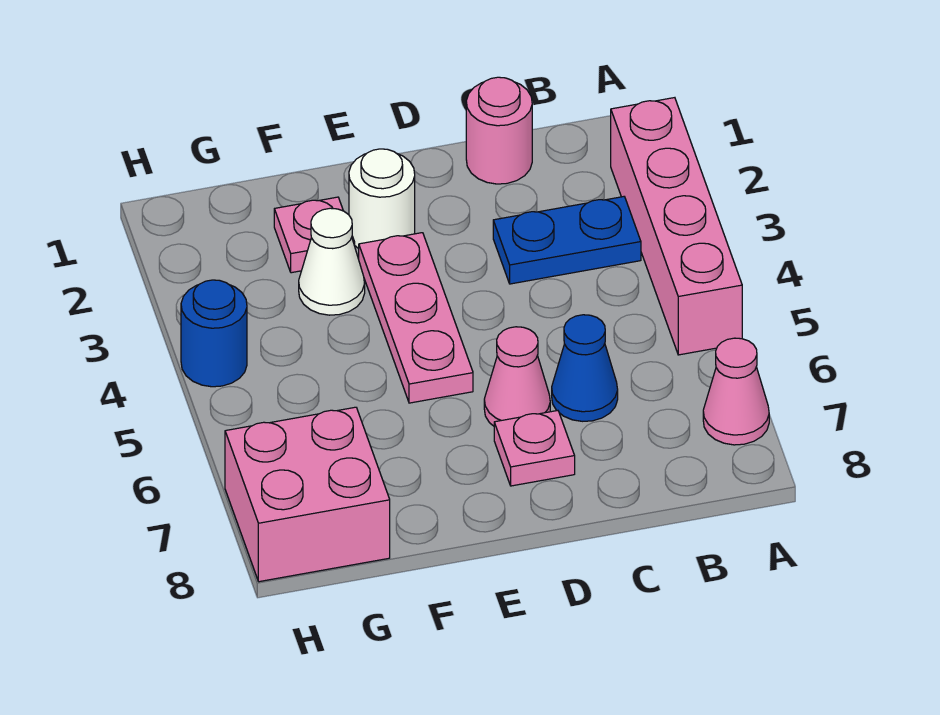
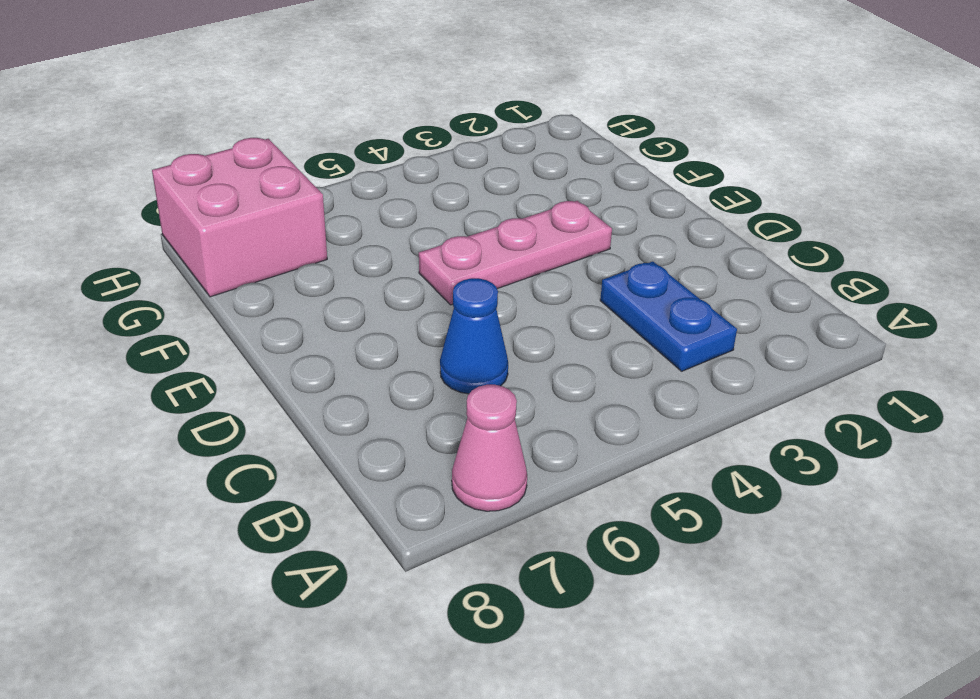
none -> pink brick A2:A5 level 1
none -> pink round brick C1 level 1
none -> pink cone D6 level 1

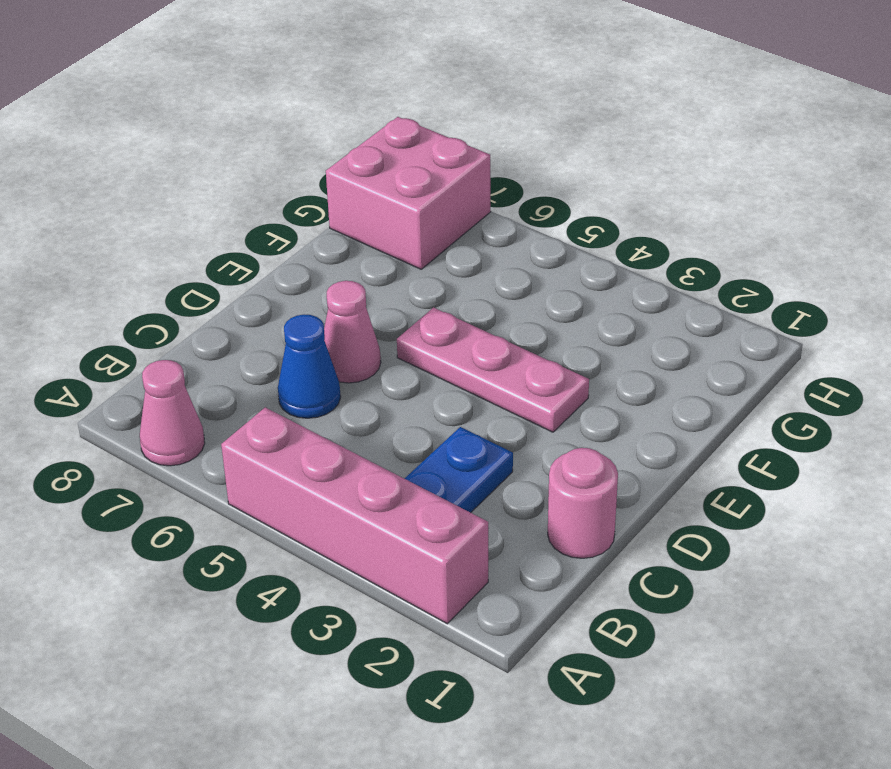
none -> pink plate D7 level 1
none -> white round brick E2 level 1
none -> pink plate F2 level 1

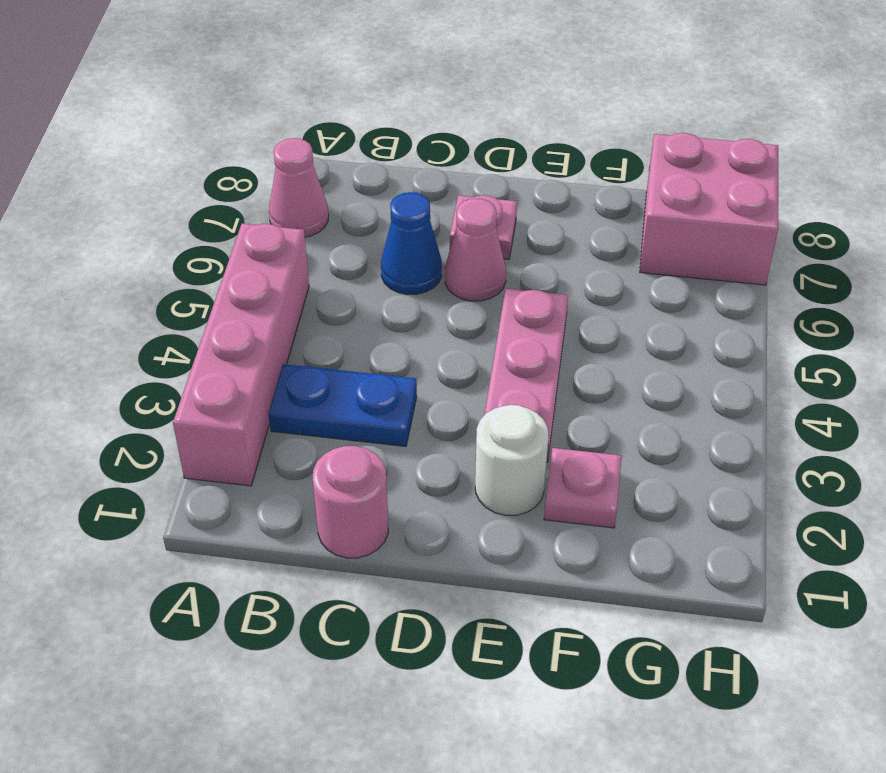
none -> white cone F3 level 1
none -> blue round brick H4 level 1

